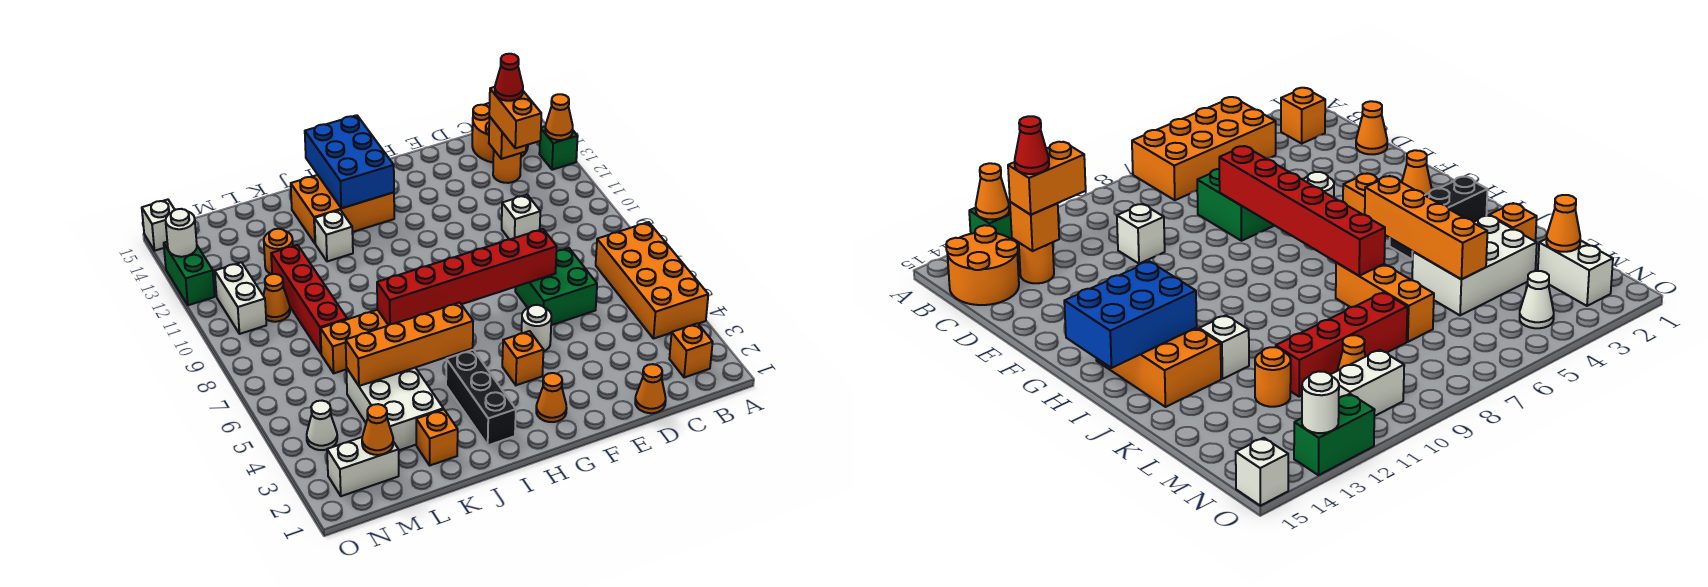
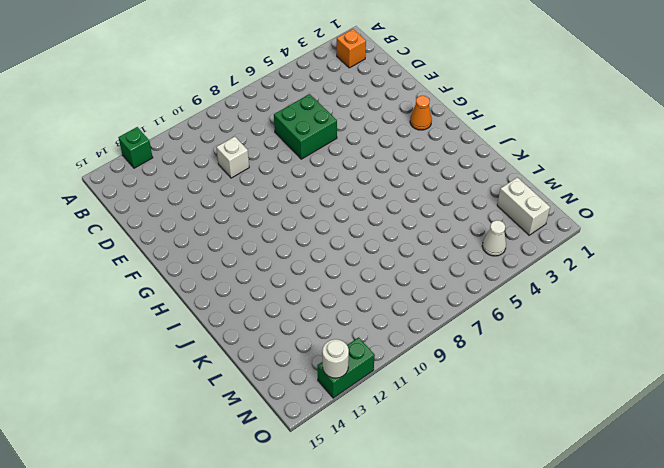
none -> orange brick A4:B7 level 1
none -> orange round brick B14:C15 level 1
none -> orange round brick C13 level 1
none -> orange cone D1 level 1

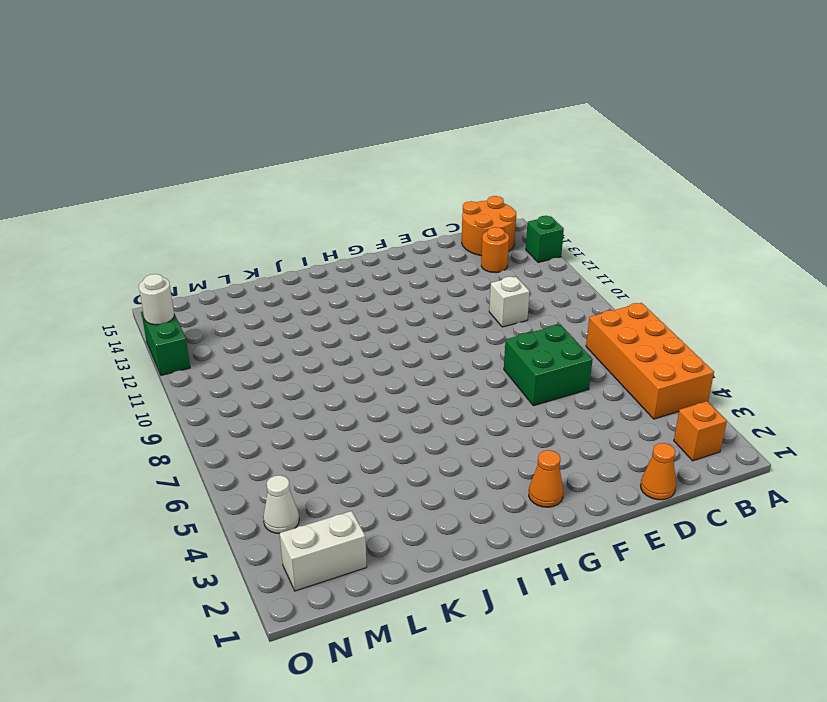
none -> white round brick F5 level 1
none -> orange brick G4 level 1
none -> orange brick H13:J14 level 1
none -> black brick I2:I4 level 1

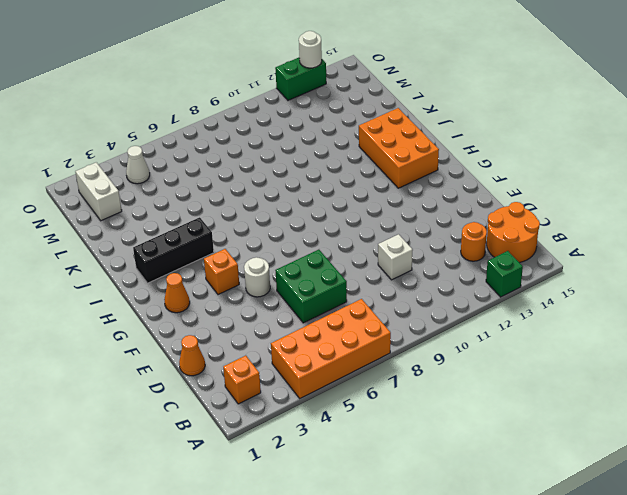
none -> orange brick J7:L7 level 1
none -> white brick J12 level 1
none -> orange brick K2 level 1
none -> white brick K3:L5 level 1

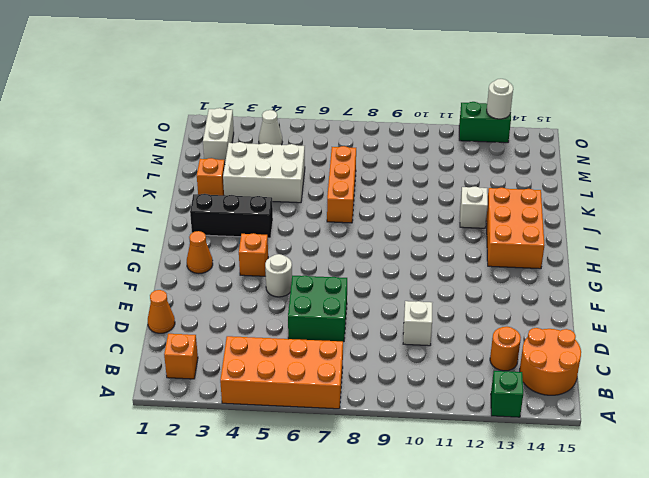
none -> red brick L8:L11 level 1
none -> orange round brick L12 level 1
none -> orange cone M10 level 1
none -> white brick N10:N11 level 1

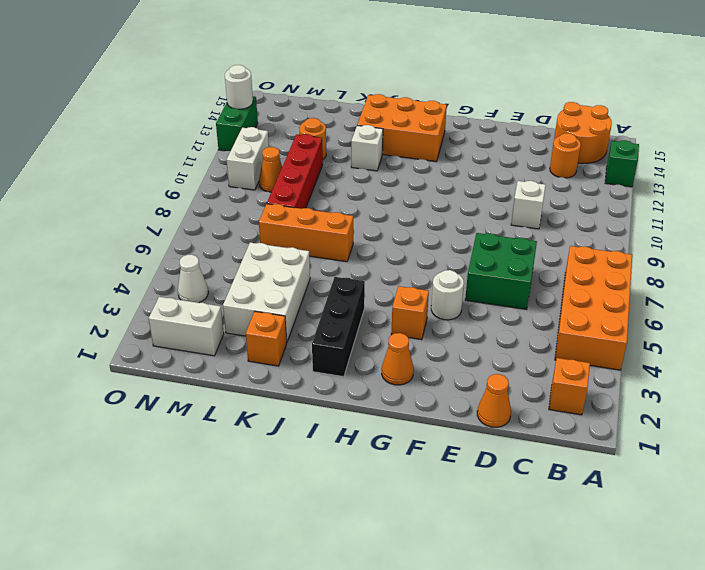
none -> white brick O15 level 1
none -> orange cone A13 level 2
none -> orange brick C13 level 2
none -> red brick E7:J7 level 2

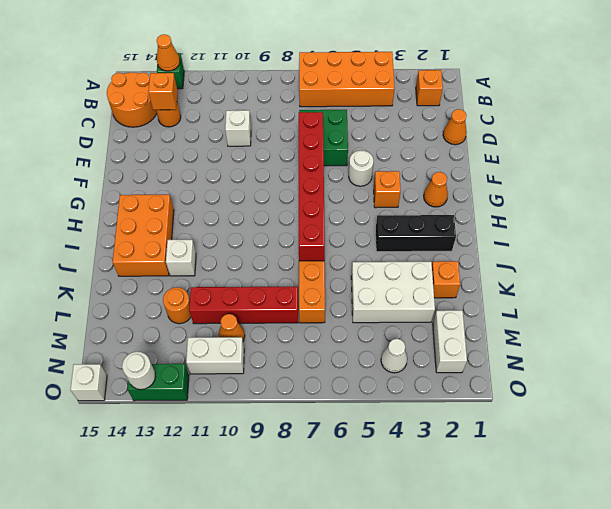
none -> blue brick H13:I15 level 2
none -> orange brick I5:L5 level 2
none -> orange cone M2 level 2
none -> orange brick C12:C13 level 3

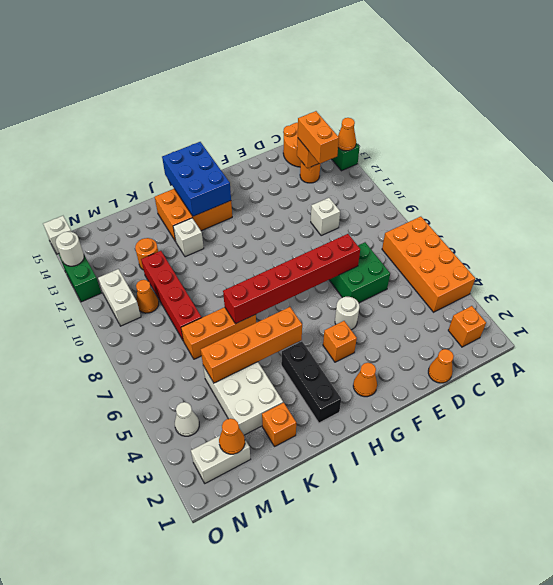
none -> red cone C13 level 4

